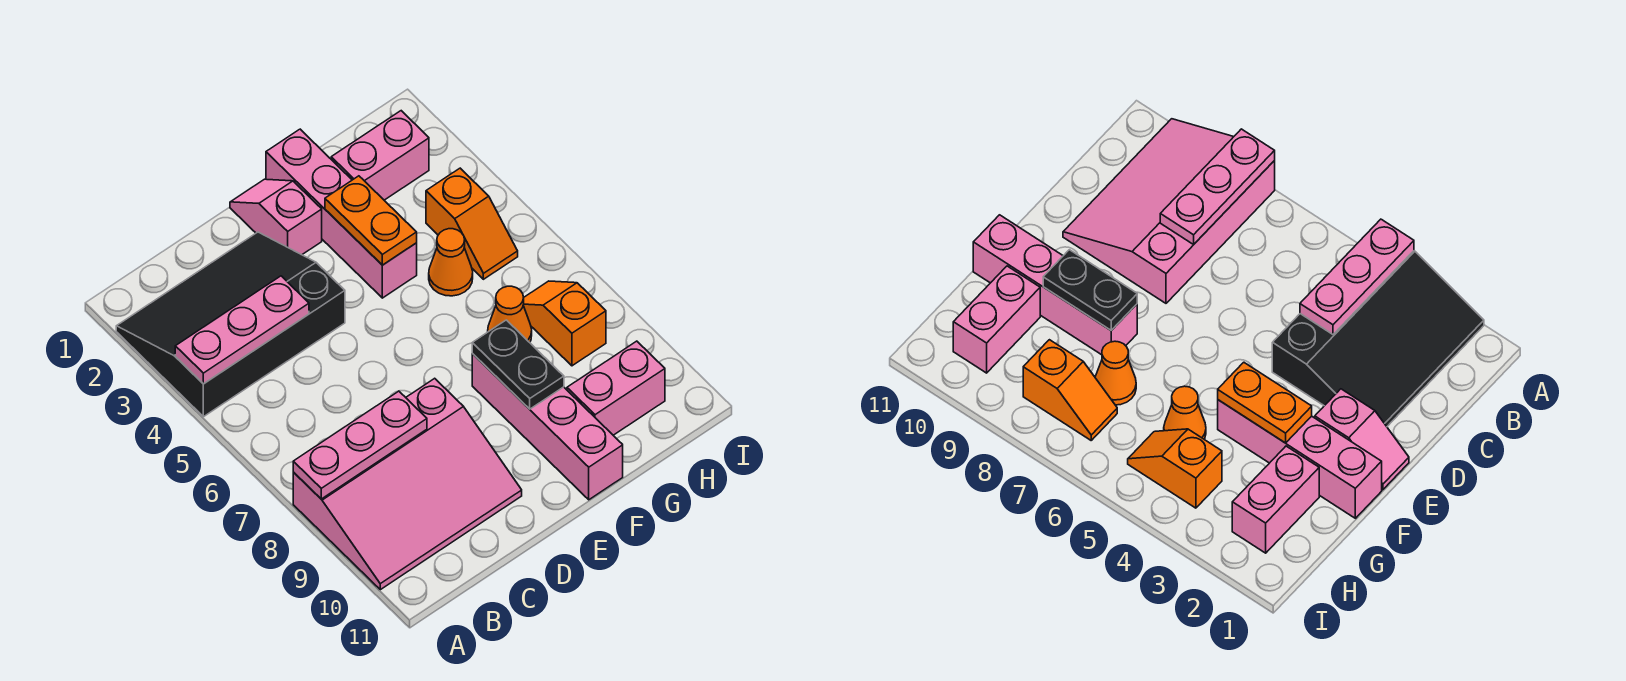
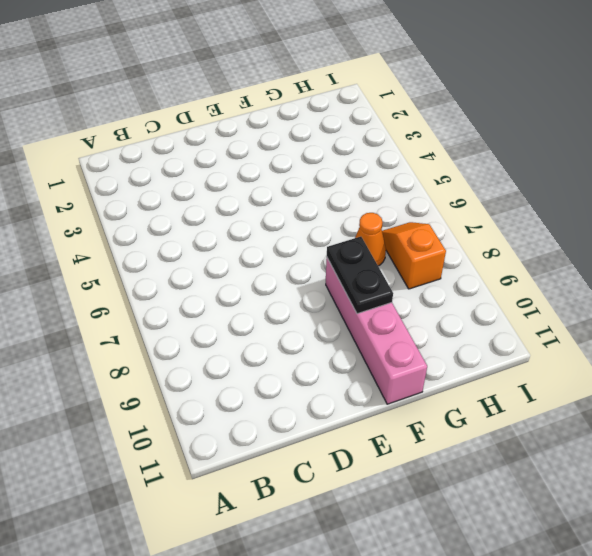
none -> black slope A2:D4 level 1 top 4
none -> pink slope A8:D10 level 1 top 8
none -> pink slope E1:E2 level 1 top 2

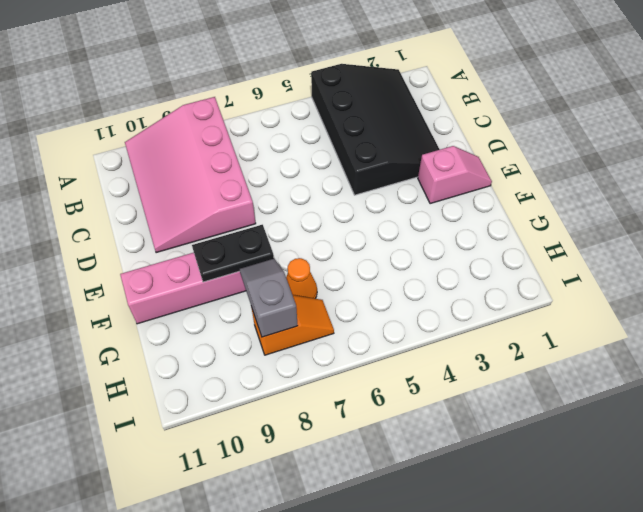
grey slope G8:H8 level 2 top H -> none
none -> pink brick F1:F4 level 1
none -> pink brick G2:H2 level 1
none -> orange cone G5 level 1

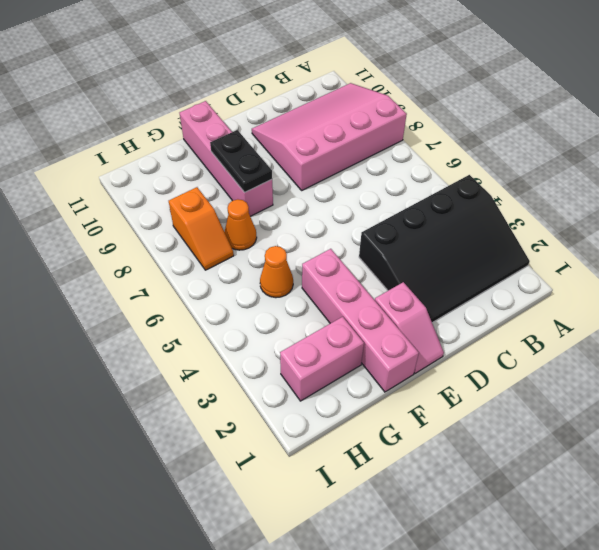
none -> pink brick G10:H10 level 1
none -> orange slope H4:H5 level 1 top 4
none -> pink plate A4:C4 level 2

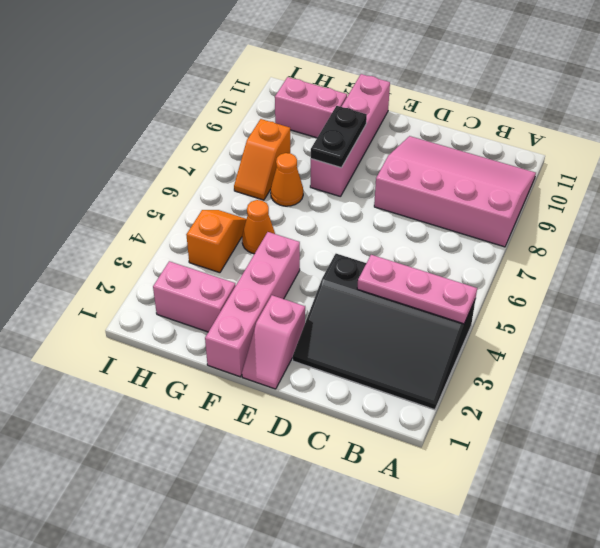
none -> pink plate A8:C8 level 2
none -> orange plate F3:F4 level 2

